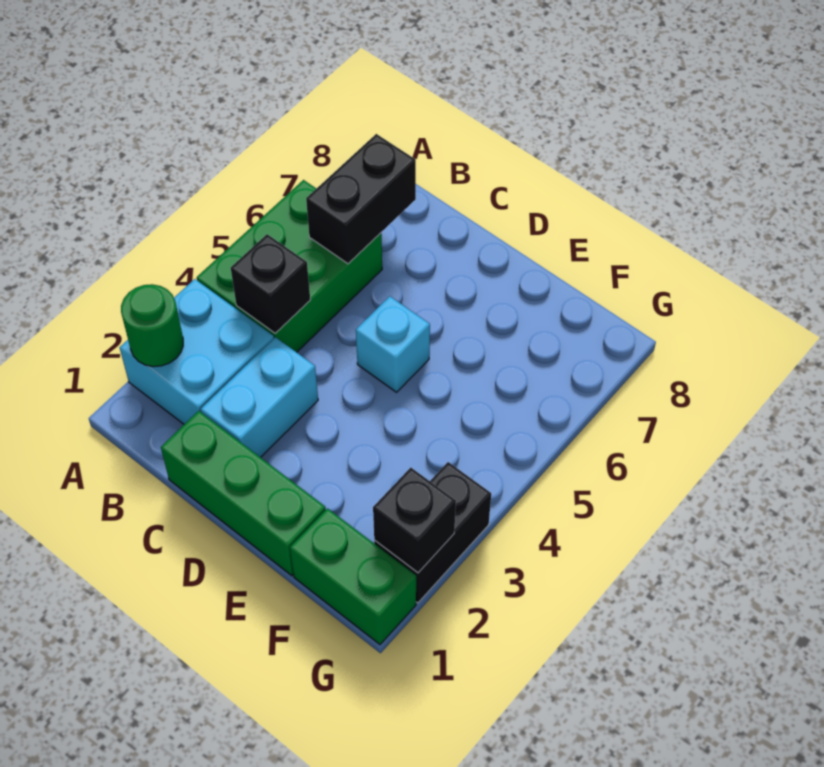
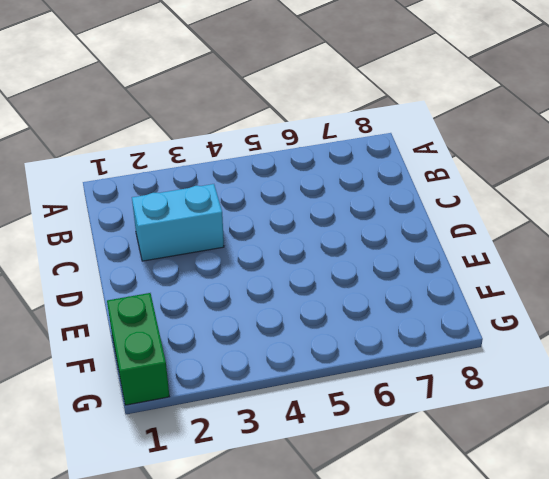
none -> cyan brick A2:B3 level 1
none -> green brick A4:B6 level 1

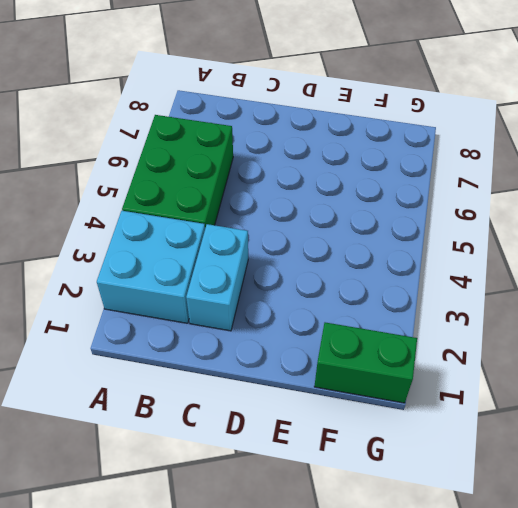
none -> green brick C1:E1 level 1
none -> cyan brick D5 level 1

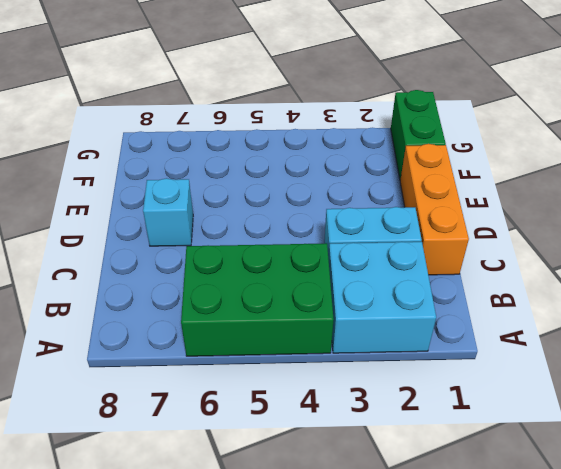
orange brick C1:E1 level 1 -> green brick C1:E1 level 1
cyan brick D7 level 1 -> cyan brick D5 level 1
none -> black brick G2:G3 level 1
none -> green round brick A2 level 2

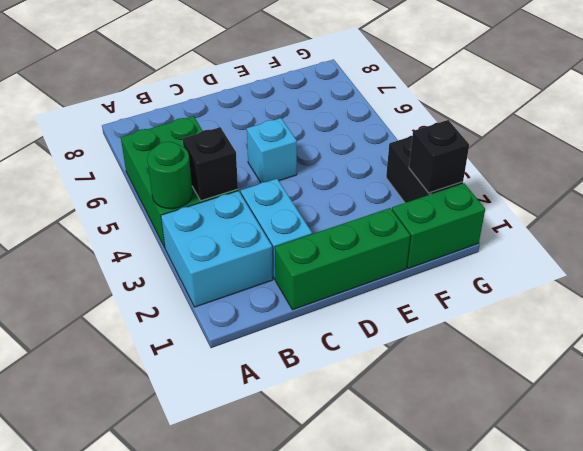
green round brick A4 level 2 -> green round brick A2 level 2
none -> black brick B6:B7 level 2

